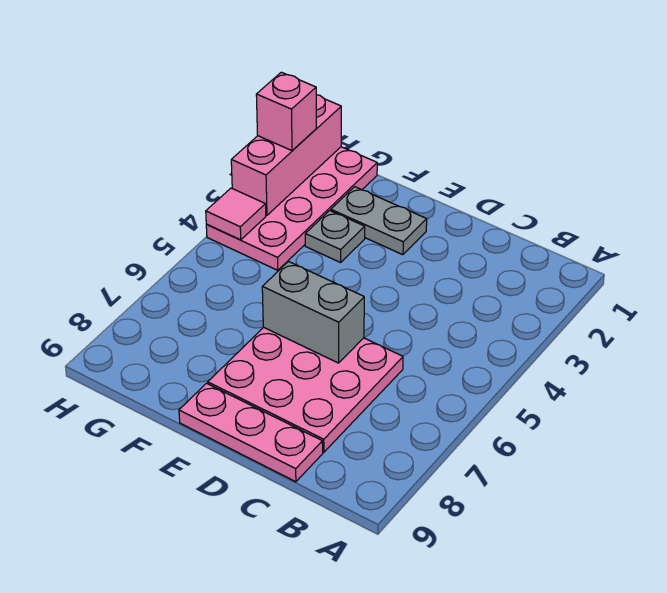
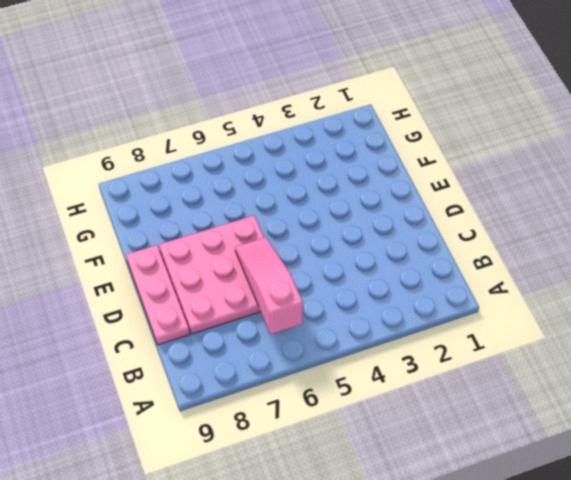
pink slope B6:D6 level 2 top B -> grey brick D6:E6 level 2
none -> grey plate E2:F2 level 1
none -> grey plate F3 level 1

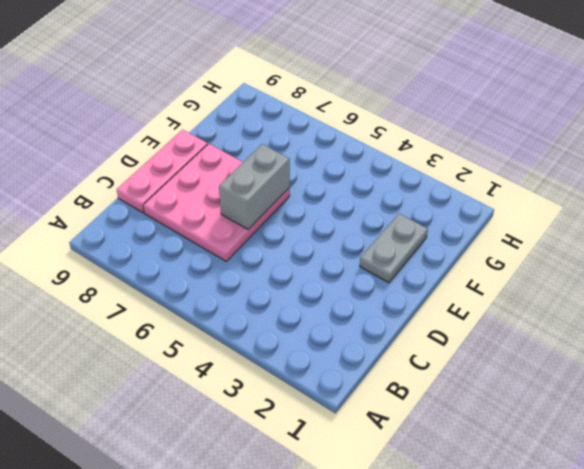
none -> grey plate F3 level 1
none -> pink plate G1:H4 level 1

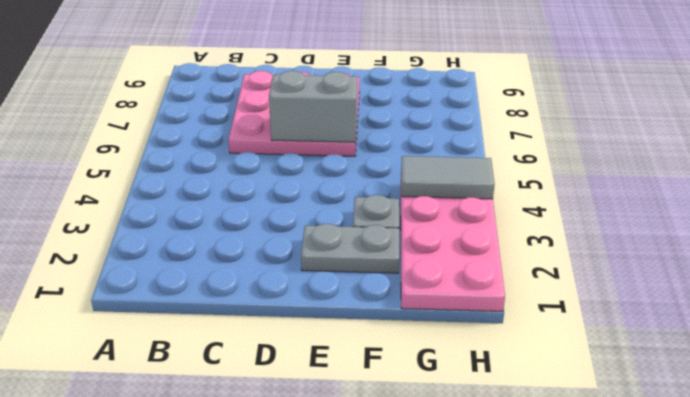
grey tile G4:H4 level 2 -> pink tile H4 level 2
none -> pink plate C9:E9 level 1
none -> pink brick H1:H3 level 2

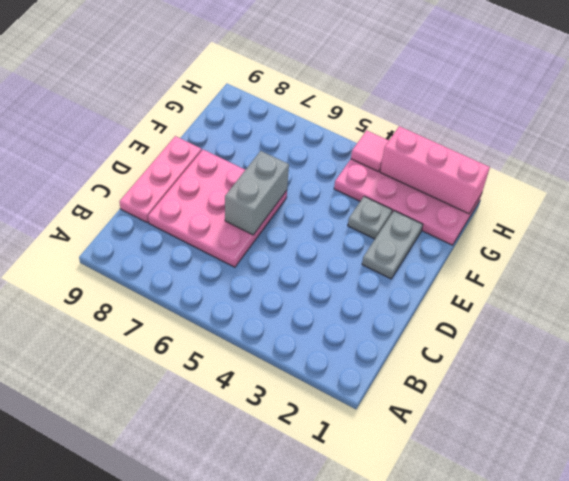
none -> pink brick H2 level 3

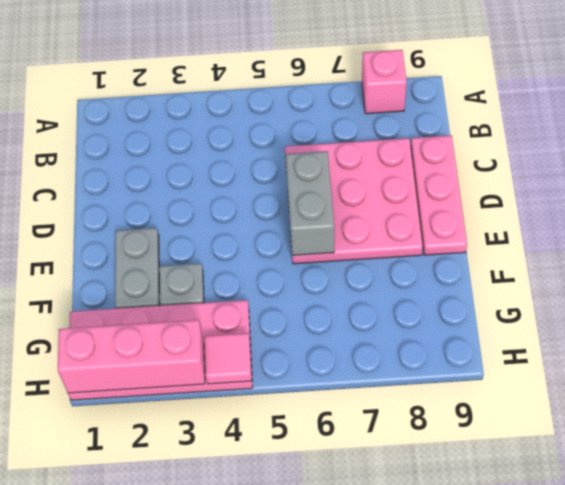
pink brick A8 level 1 -> pink brick H2 level 3

